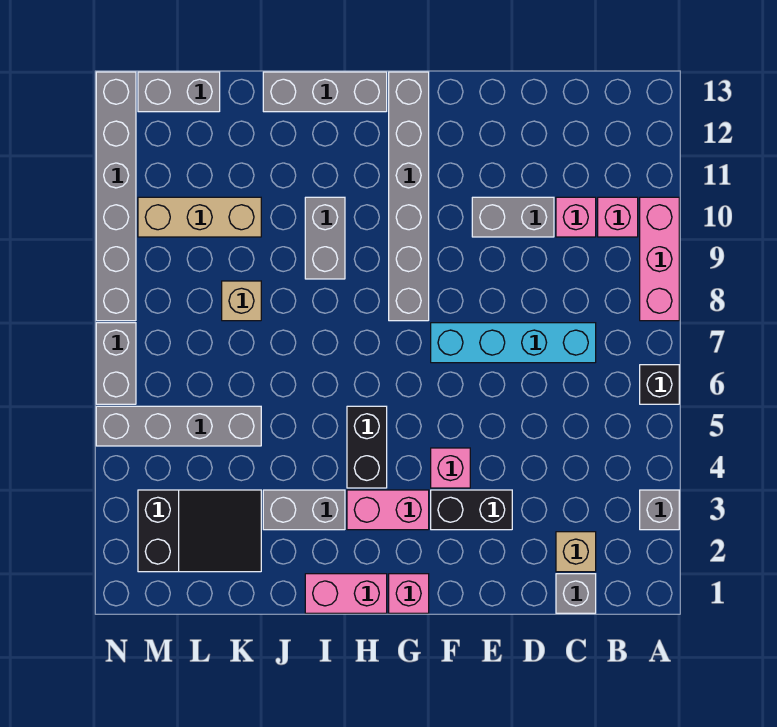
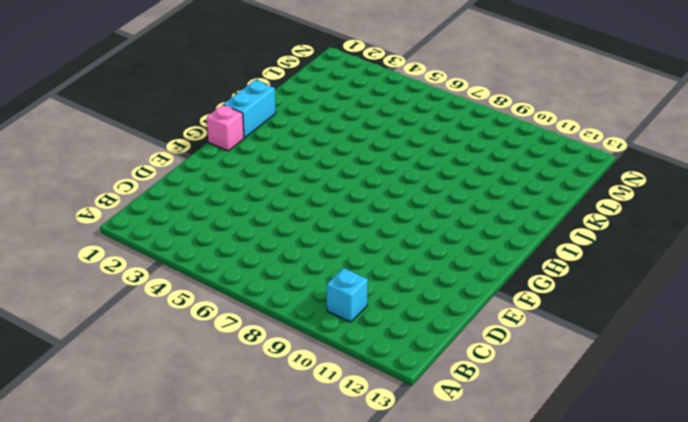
cyan brick B10 level 1 -> pink brick B10 level 1
cyan brick H1:I1 level 1 -> pink brick H1:I1 level 1
none -> grey brick A3 level 1
none -> black brick A6 level 1
none -> pink brick A8:A10 level 1

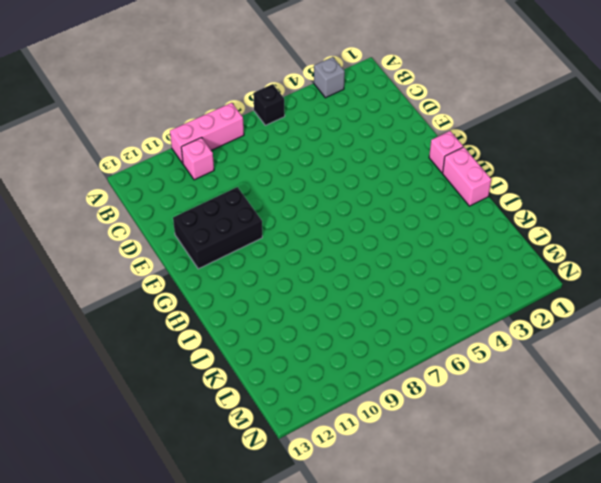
black brick E10:F12 level 1 -> grey brick D10:E10 level 1
none -> grey brick C1 level 1
none -> tan brick C2 level 1
none -> cyan brick C7:F7 level 1

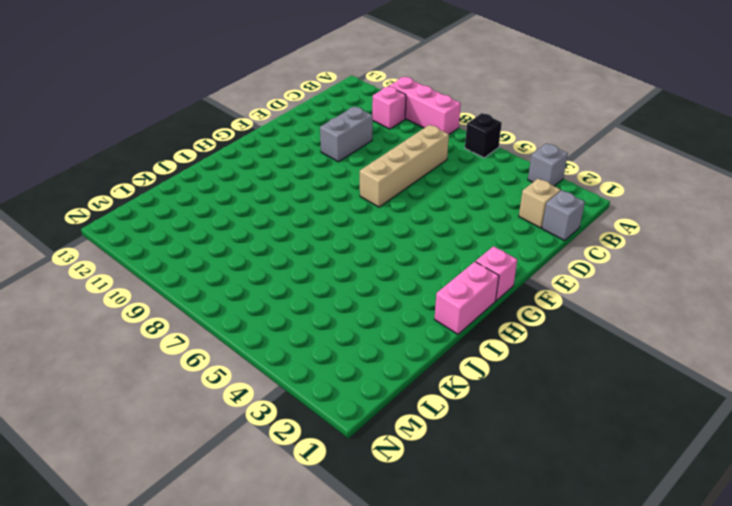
tan brick C7:F7 level 1 -> cyan brick C7:F7 level 1
none -> pink brick C10 level 1
none -> black brick E3:F3 level 1
none -> pink brick F4 level 1

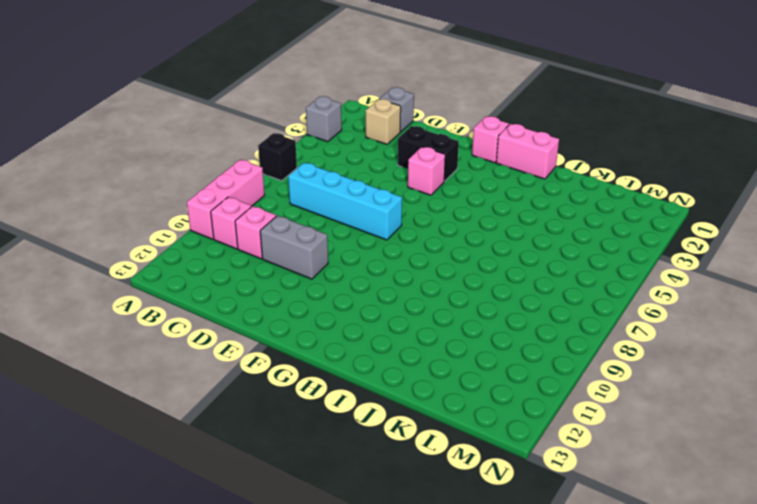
none -> pink brick G3:H3 level 1
none -> grey brick G8:G13 level 1
none -> black brick H4:H5 level 1

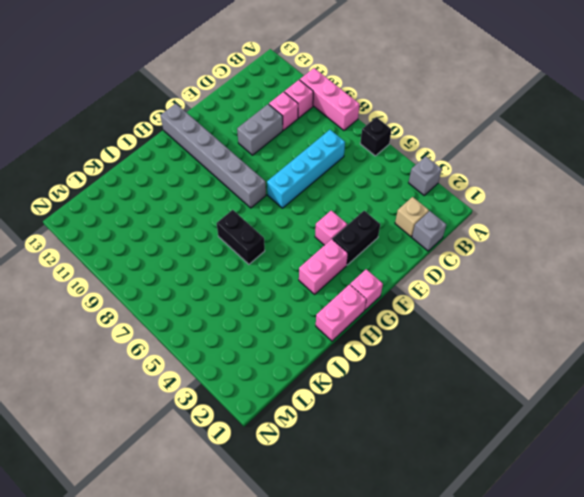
black brick I6:I7 level 1 -> black brick H4:H5 level 1
none -> grey brick H13:J13 level 1
none -> grey brick I3:J3 level 1
none -> grey brick I9:I10 level 1

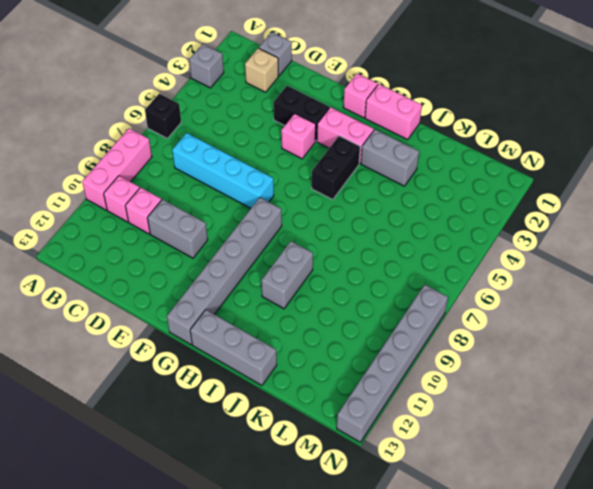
none -> black slope K2:M3 level 1 top M
none -> grey brick K5:N5 level 1
none -> tan brick K8 level 1

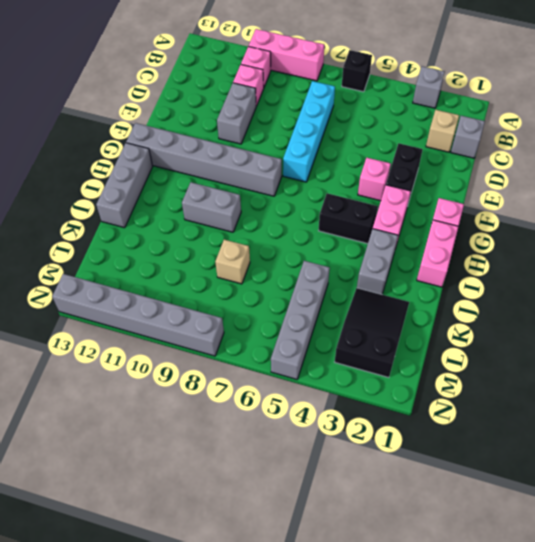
none -> tan brick K10:M10 level 1
none -> grey brick L13:M13 level 1
none -> grey brick N6:N7 level 1

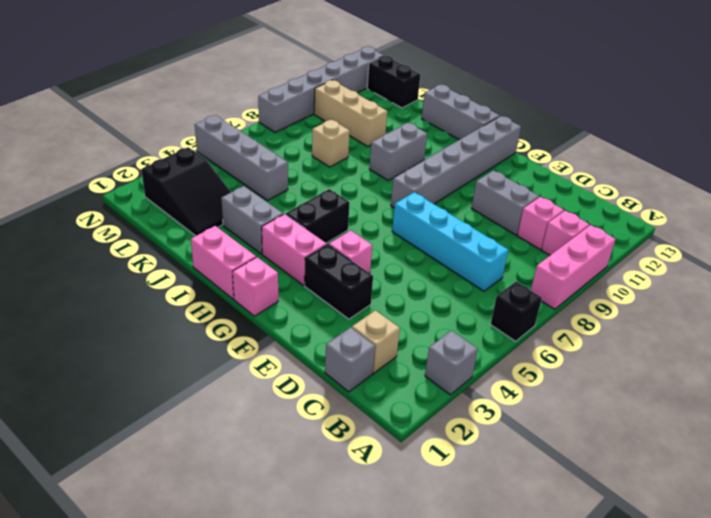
black brick L13:M13 level 1 -> grey brick L13:M13 level 1
none -> grey brick N6:N7 level 1

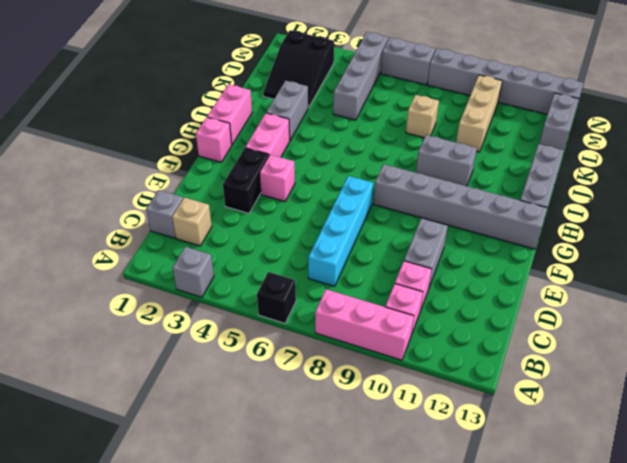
none -> black brick H4:H5 level 1

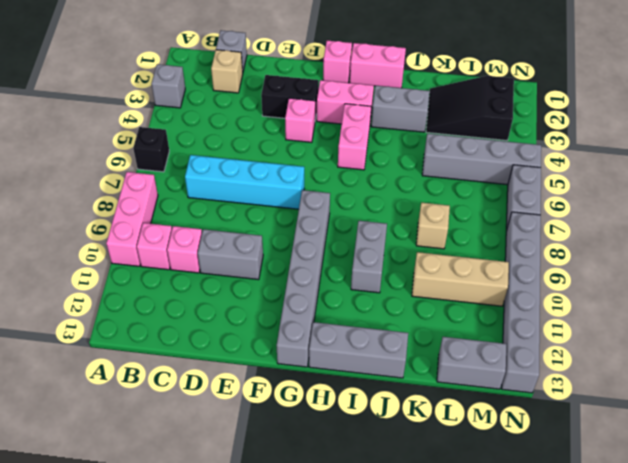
pink brick H4:H5 level 1 -> black brick H4:H5 level 1

